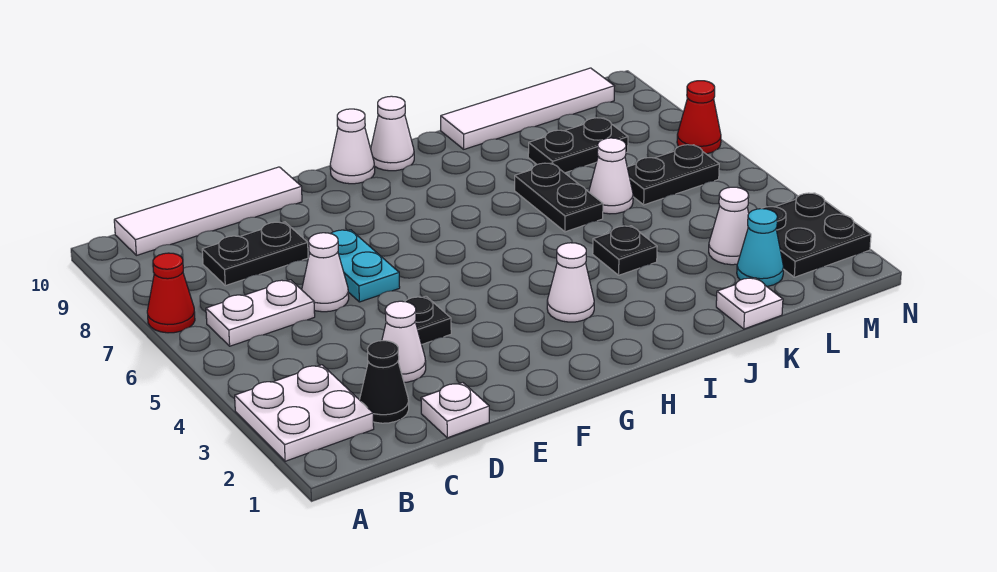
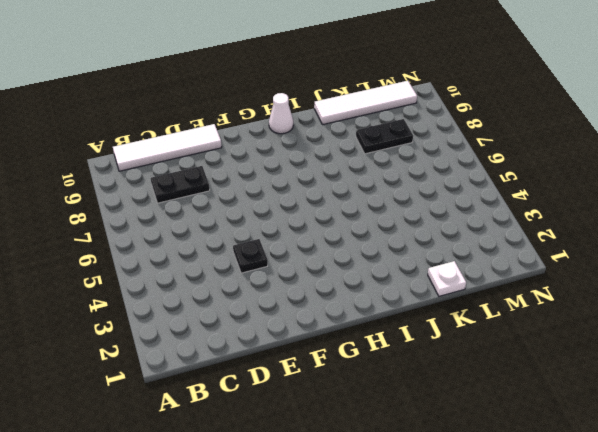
none -> white plate A2:B3 level 1
none -> red cone A7 level 1
none -> white plate B6:C6 level 1

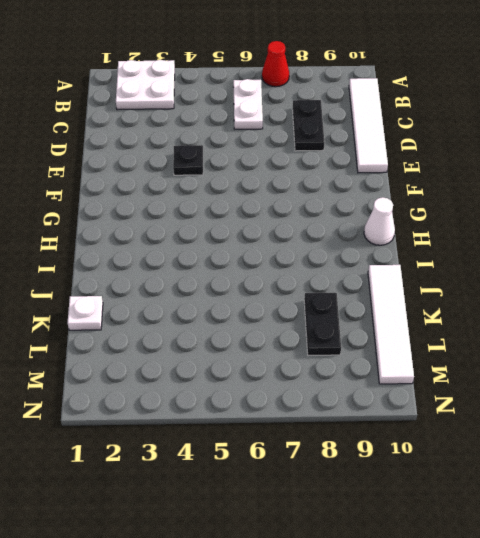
none -> black cone C2 level 1
none -> white plate D1 level 1
none -> white cone D3 level 1

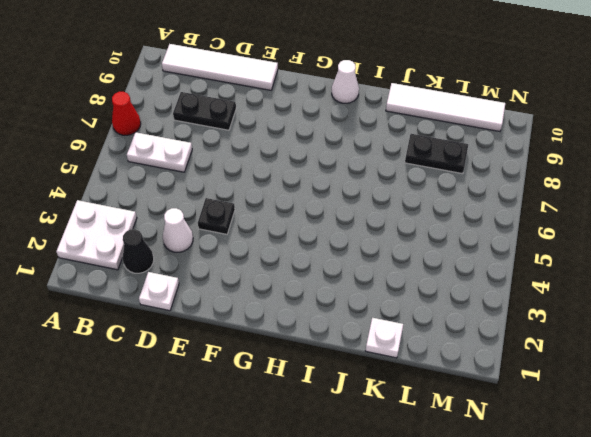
none -> white cone D6 level 1
none -> cyan plate E6:E7 level 1
none -> white cone G10 level 1

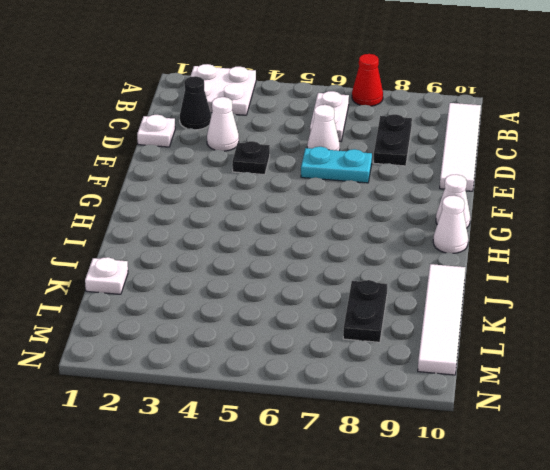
none -> white cone H3 level 1
none -> black plate J4 level 1
none -> black plate J6:J7 level 1

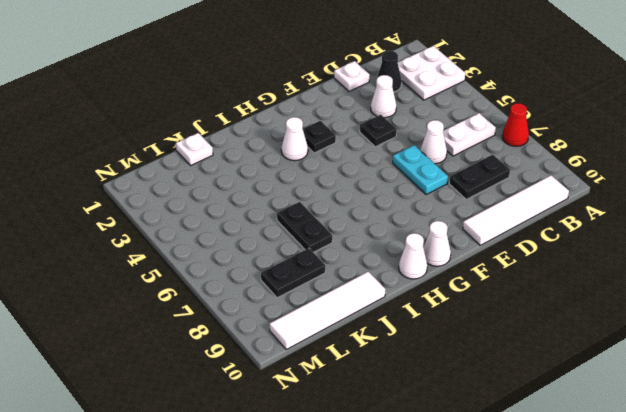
black plate G3 level 1 -> black plate J4 level 1
none -> white cone K6 level 1
none -> cyan cone L2 level 1
none -> white cone L3 level 1

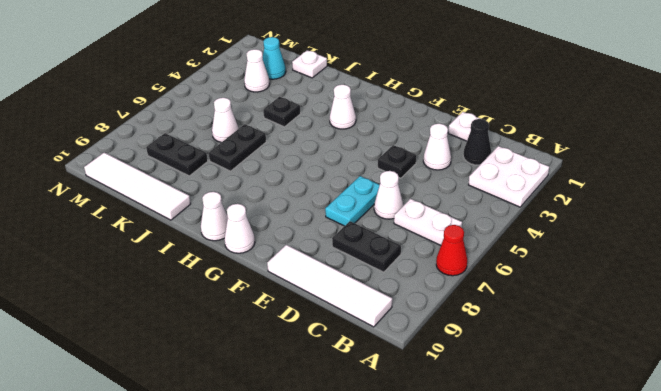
none -> black plate L6:M6 level 1
none -> black plate M2:N3 level 1
none -> red cone N7 level 1

